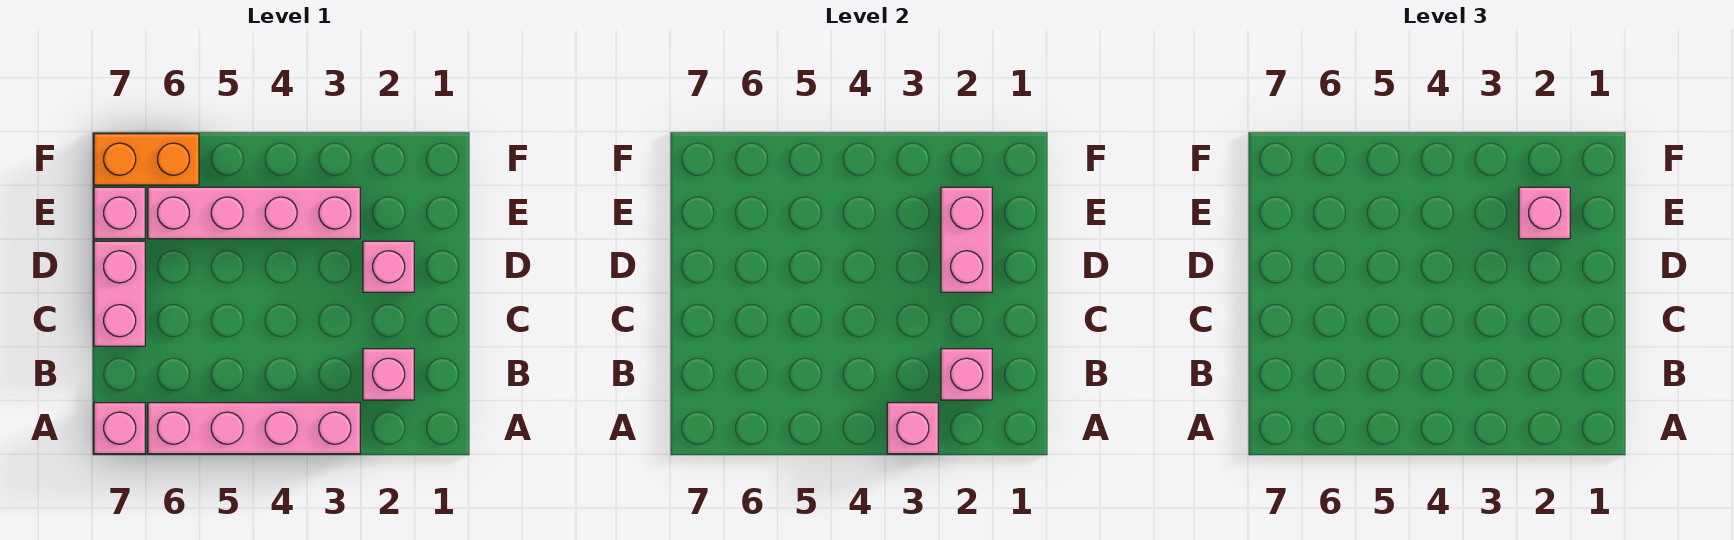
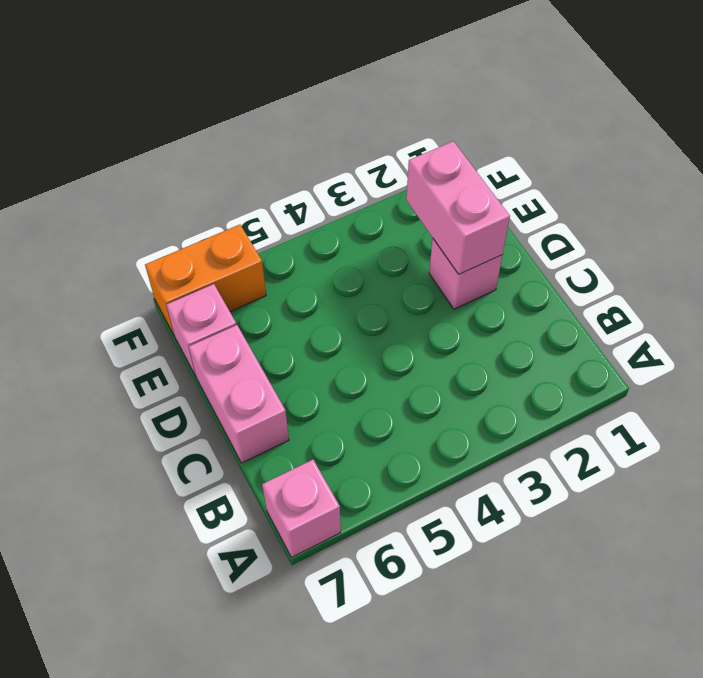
none -> pink brick A3:A6 level 1
none -> pink brick B2 level 1
none -> pink brick E3:E6 level 1

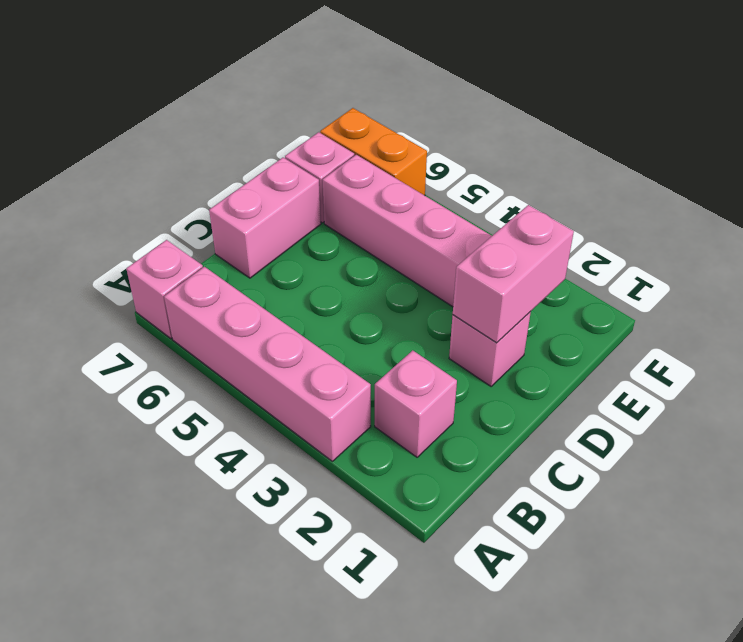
none -> pink brick A3 level 2
none -> pink brick B2 level 2
none -> pink brick E2 level 3

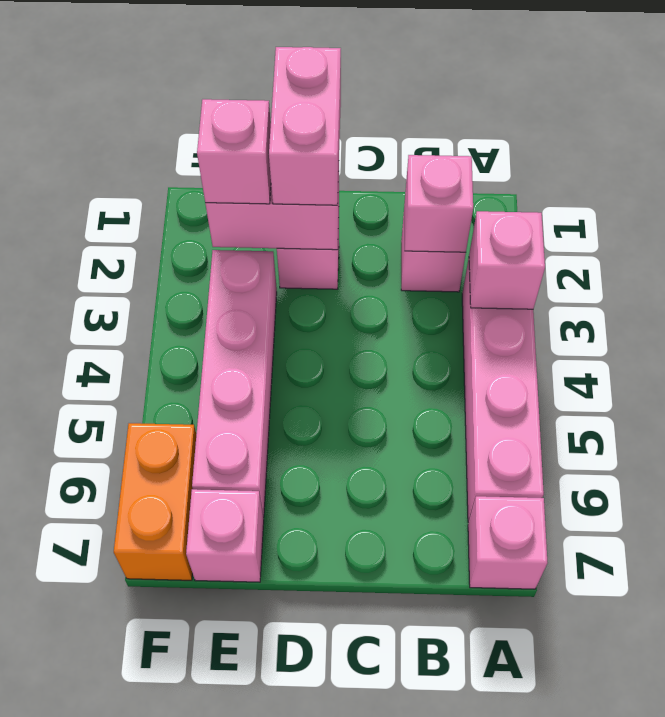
pink brick D1:D2 level 3 -> pink brick C7:D7 level 1

